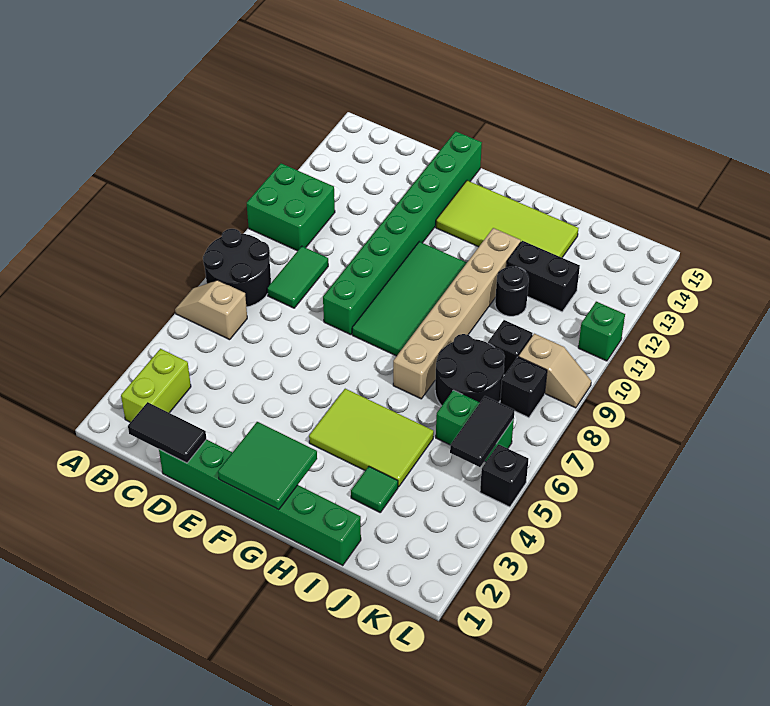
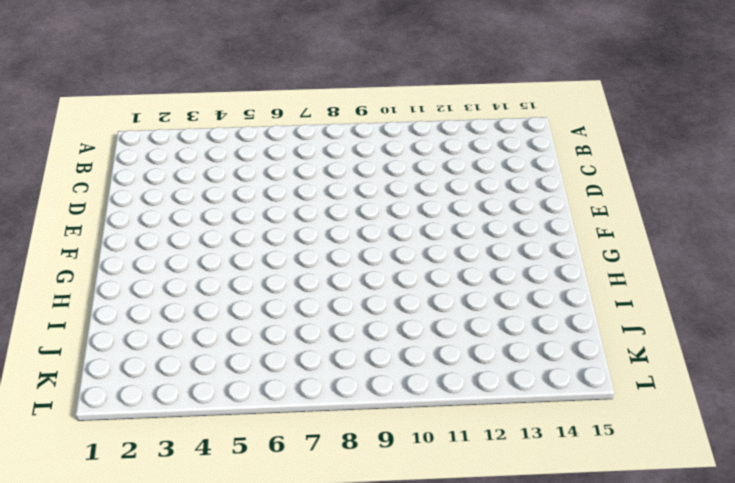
none -> tan slope A6:B6 level 1 top B
none -> black round brick A7:B8 level 1
none -> green brick A10:B11 level 1

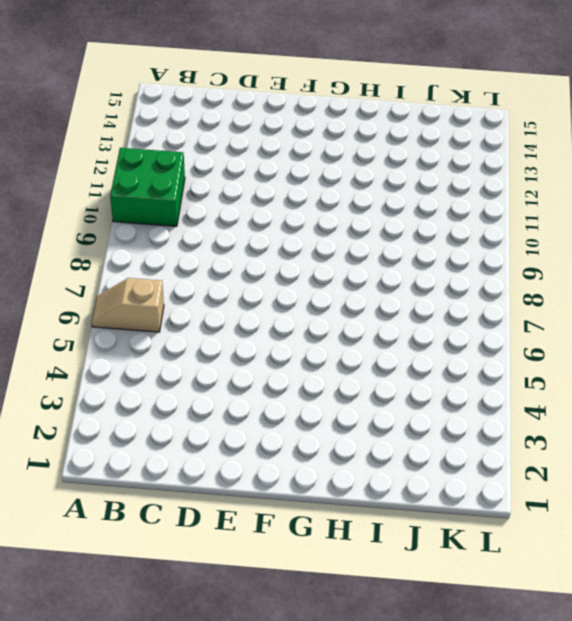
none -> black round brick A7:B8 level 1
none -> lime brick B2:B3 level 1
none -> green tile C8:C9 level 1

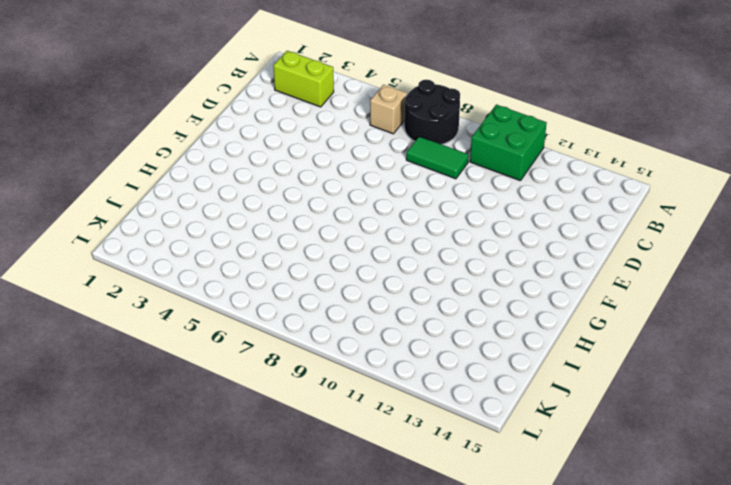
none -> green brick D1:I1 level 1
none -> green brick E8:E15 level 1
none -> green tile F8:G11 level 1

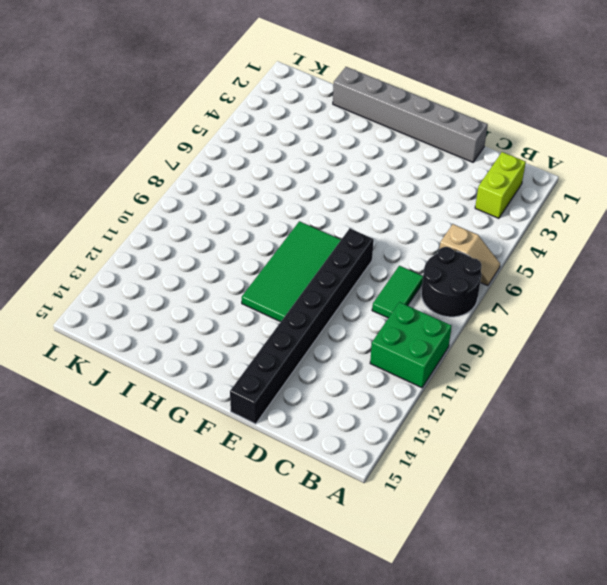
grey brick D1:I1 level 1 -> green brick D1:I1 level 1
black brick E8:E15 level 1 -> green brick E8:E15 level 1
none -> lime tile F13:I14 level 1
none -> lime tile G4:I5 level 1
none -> tan brick H7:H12 level 1

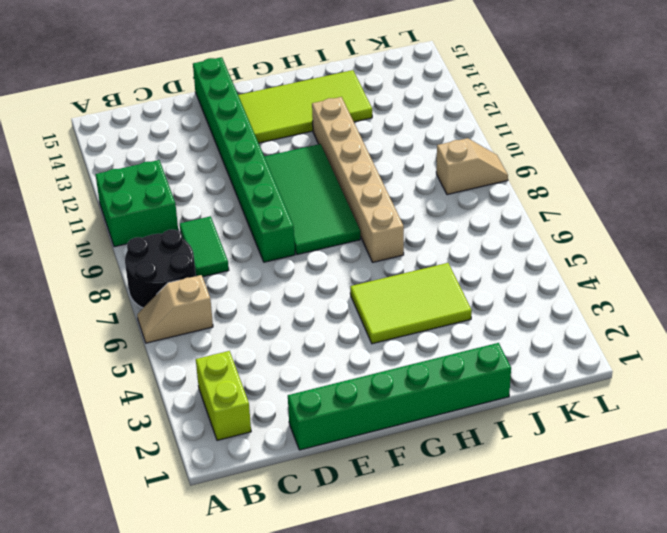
none -> green tile I3 level 1
none -> black round brick I7:J8 level 1
none -> black round brick I11 level 1

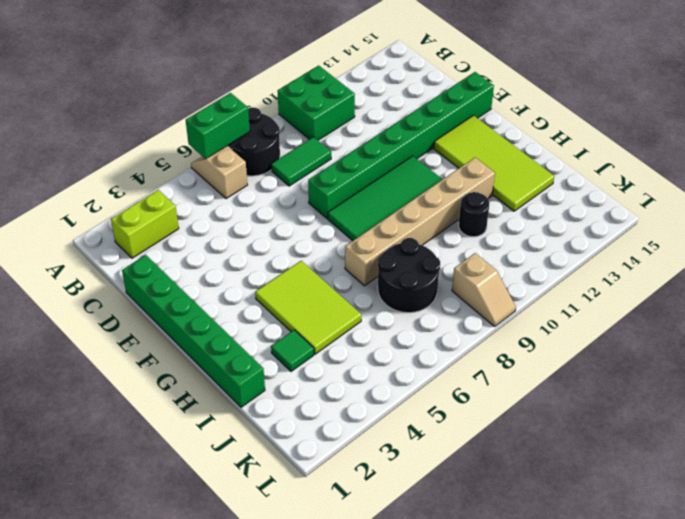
green brick A6:A7 level 2 -> green brick J6:K6 level 1
none -> black brick I12:J12 level 1
none -> black brick J9 level 1
none -> black brick K8 level 1

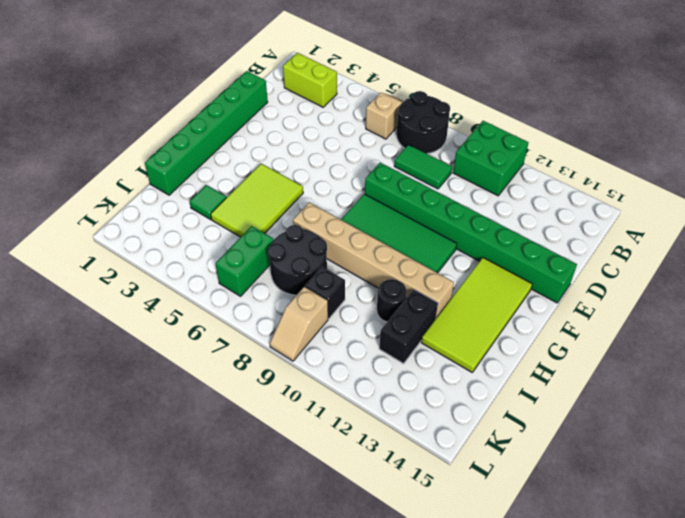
none -> black brick K8 level 1
none -> black brick L5 level 1
none -> green brick L11 level 1

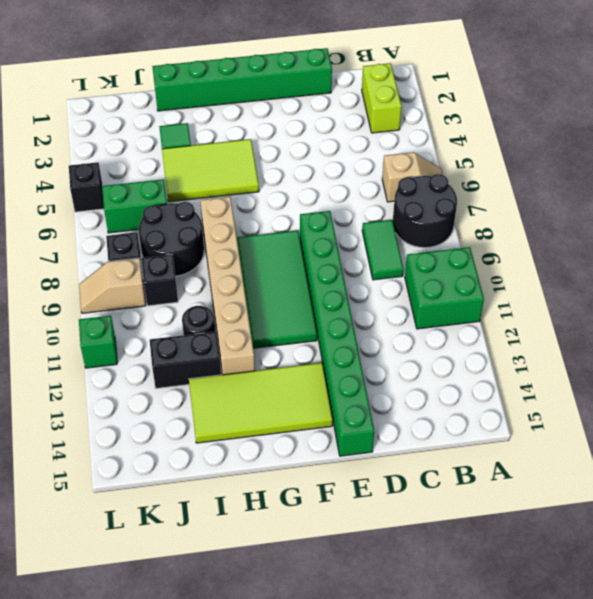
none -> black tile C1:D1 level 2
none -> green tile F1:G2 level 2
none -> black tile K5:K6 level 2

